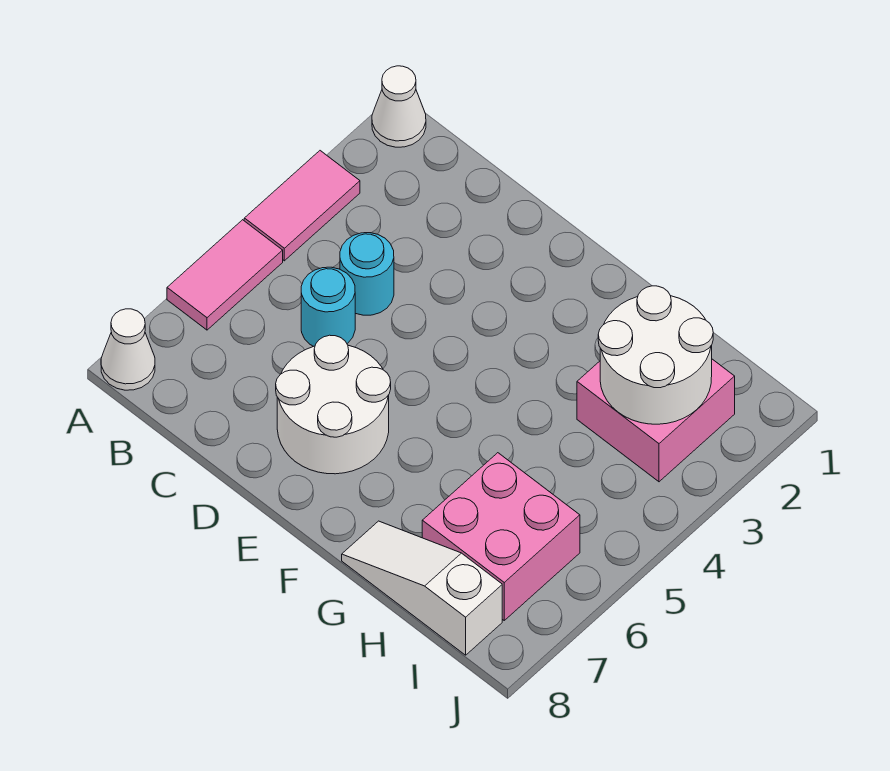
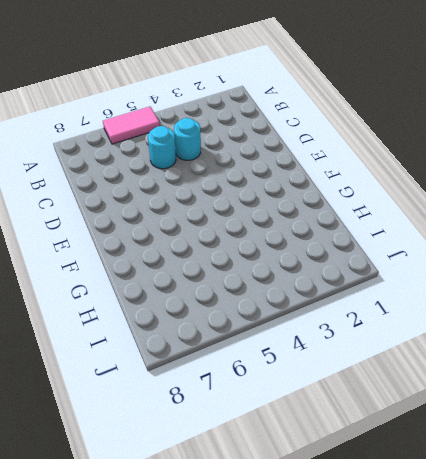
none -> white cone A1 level 1
none -> pink tile A3:A4 level 1

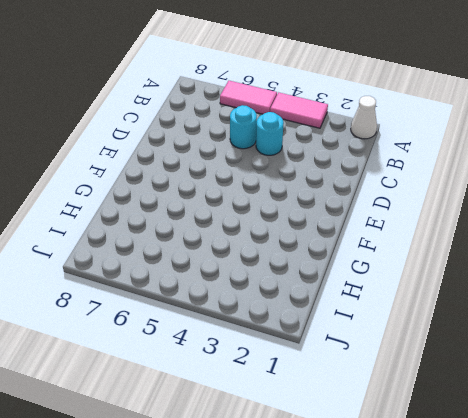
none -> white cone A8 level 1
none -> white round brick D6:E7 level 1

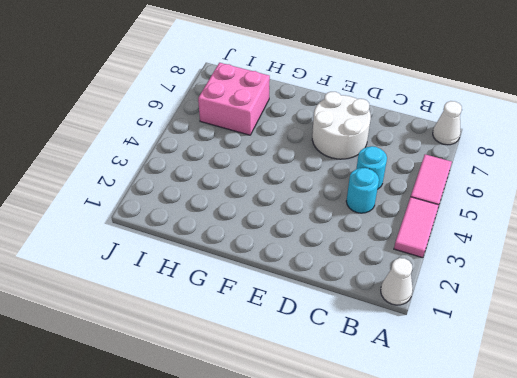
none -> white slope G8:I8 level 1 top I
none -> pink brick H2:I3 level 1

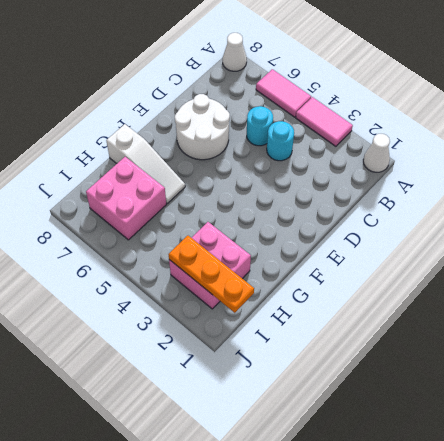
white slope G6:G8 level 1 top 8 -> white slope G8:I8 level 1 top I
orange plate I1:I3 level 2 -> white round brick H2:I3 level 2

